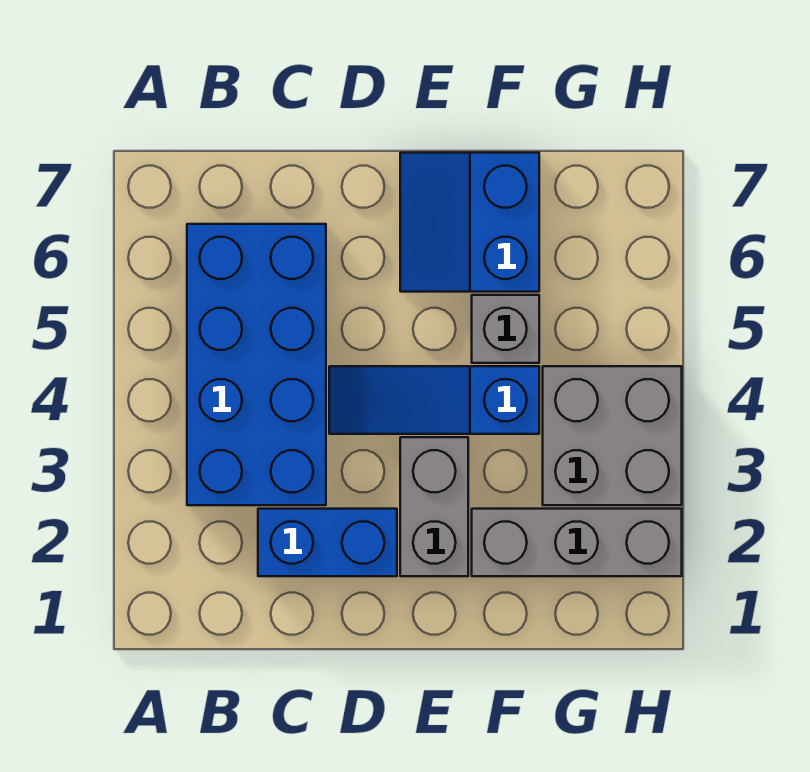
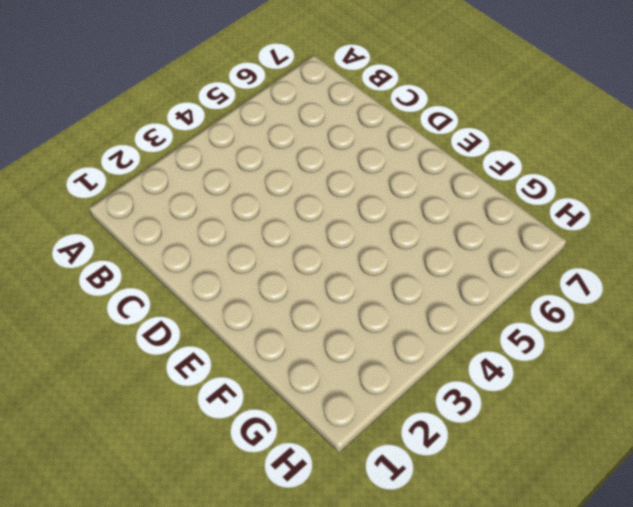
none -> blue brick B3:C6 level 1
none -> blue brick C2:D2 level 1

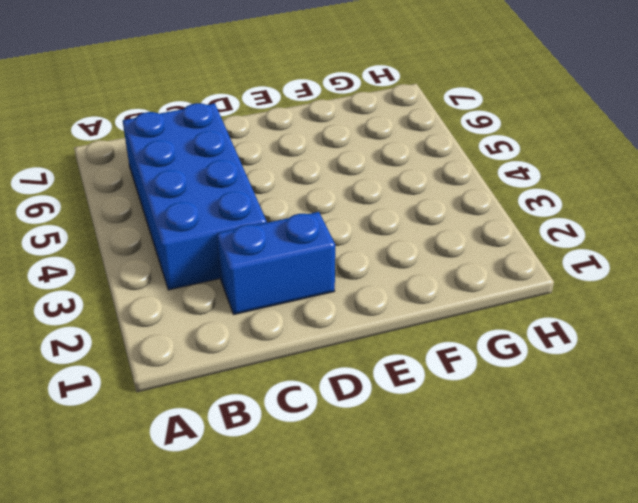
none -> blue slope D4:F4 level 1 top F
none -> grey brick E2:E3 level 1

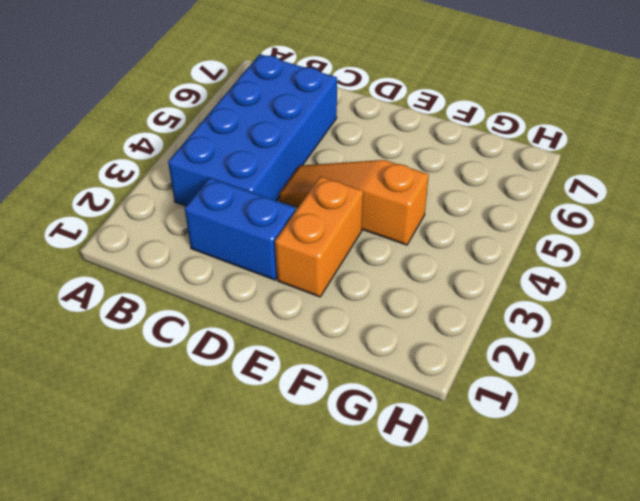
orange slope D4:F4 level 1 top F -> blue slope D4:F4 level 1 top F
orange brick E2:E3 level 1 -> grey brick E2:E3 level 1
none -> blue slope E6:F7 level 1 top F
none -> grey brick F2:H2 level 1

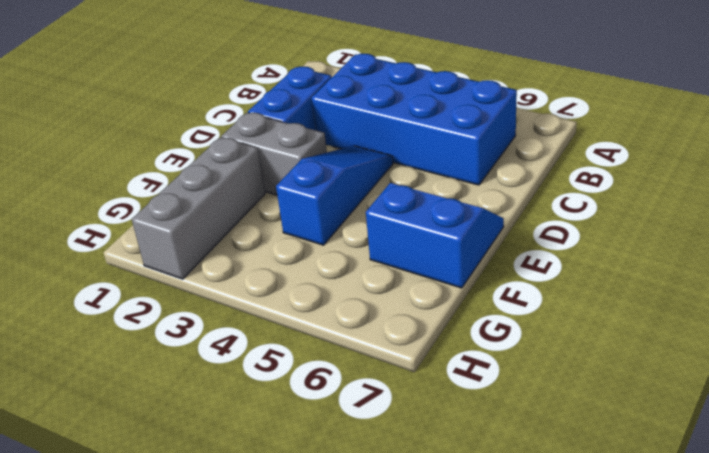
none -> grey brick F5 level 1
none -> grey brick G3:H4 level 1

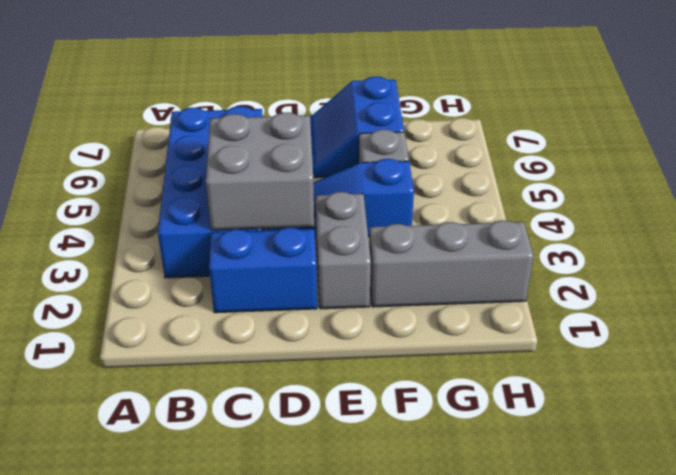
grey brick C3:D4 level 2 -> grey brick G3:H4 level 1

